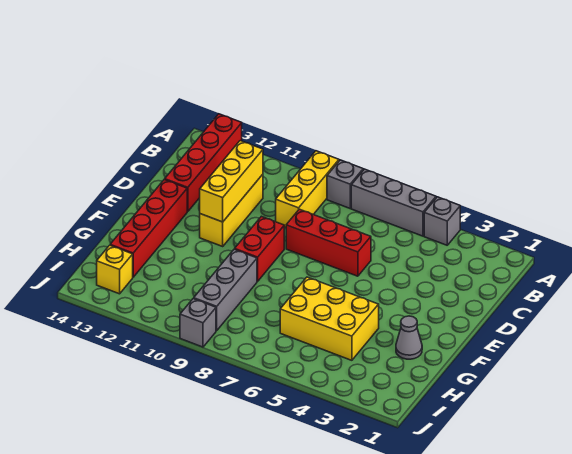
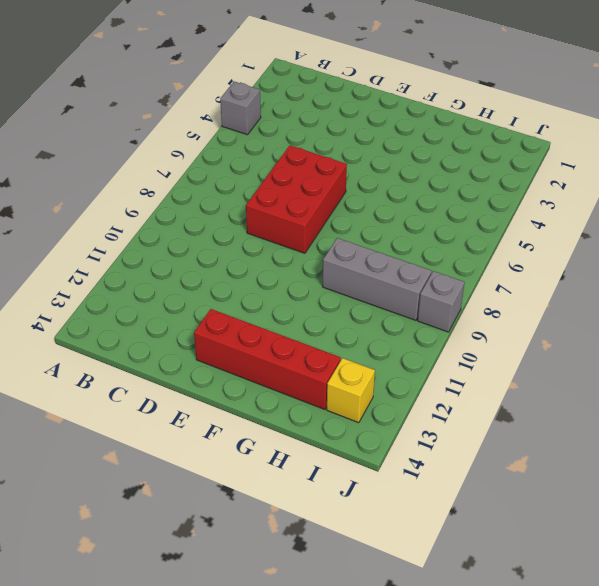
red brick D6:E8 level 1 -> red brick D6:D8 level 1
none -> grey brick A5:A7 level 1
none -> grey brick A8 level 1
none -> yellow brick A9:C9 level 1

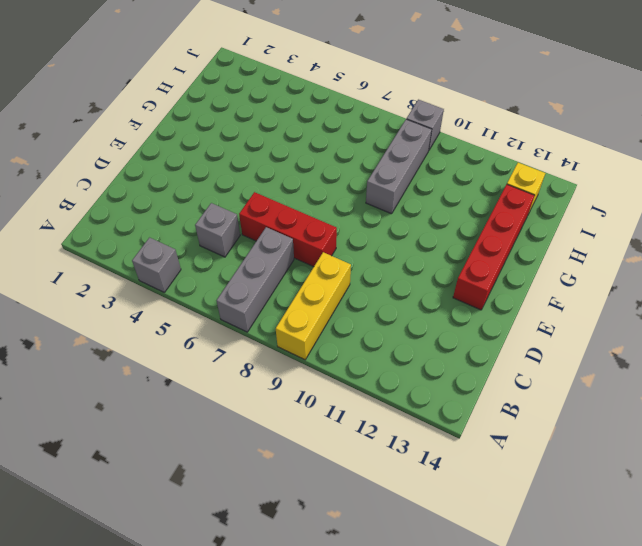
grey brick A7:C7 level 1 -> grey brick A5:A7 level 1
grey brick C5 level 1 -> grey brick A8 level 1
none -> red brick A13:D13 level 1
none -> yellow brick C11:E11 level 1
none -> red brick E9:F9 level 1

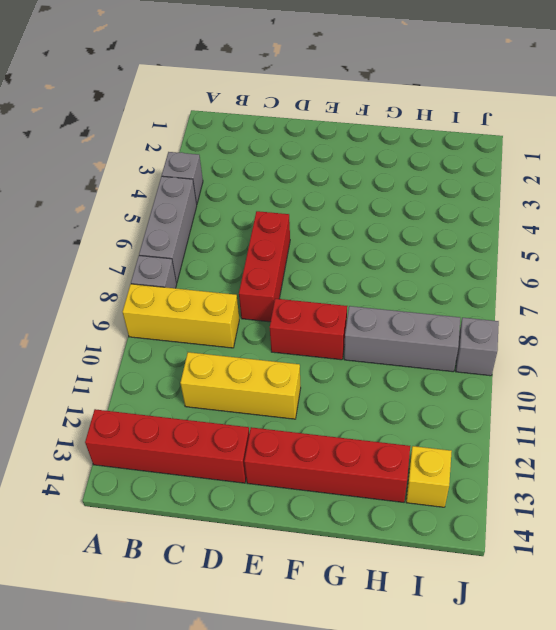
none -> grey cone G2 level 1
none -> yellow brick G4:H6 level 1
none -> yellow brick C11:E11 level 2

